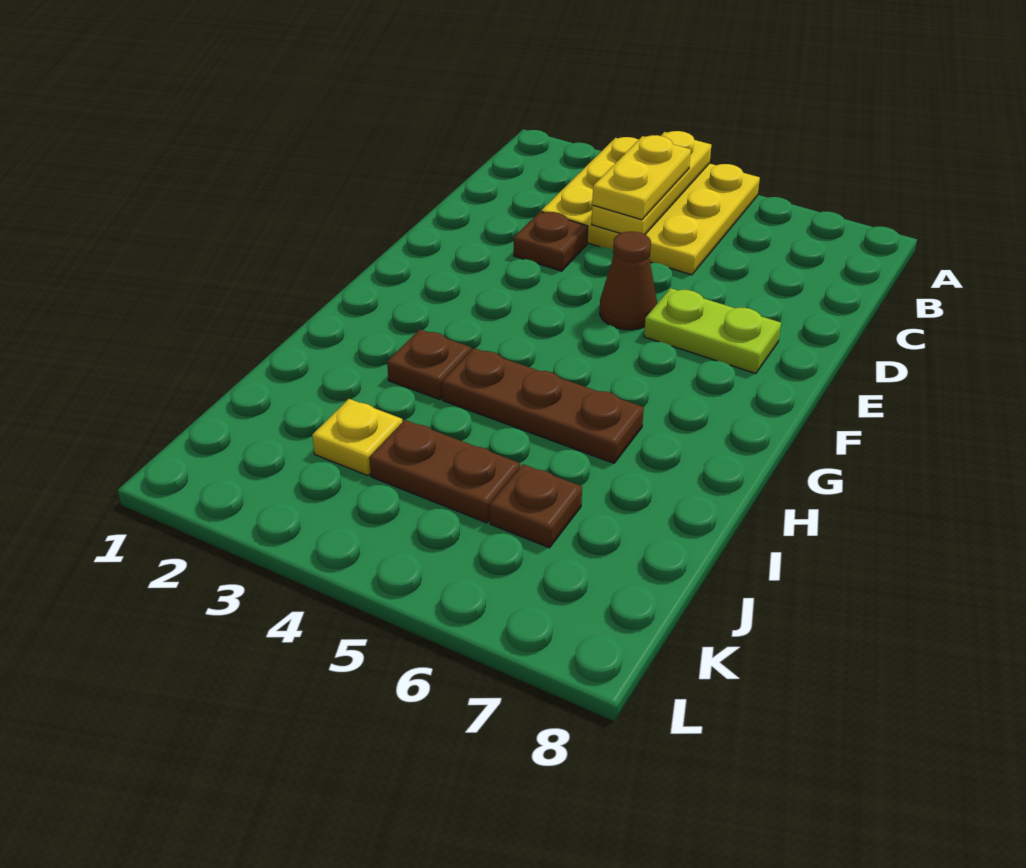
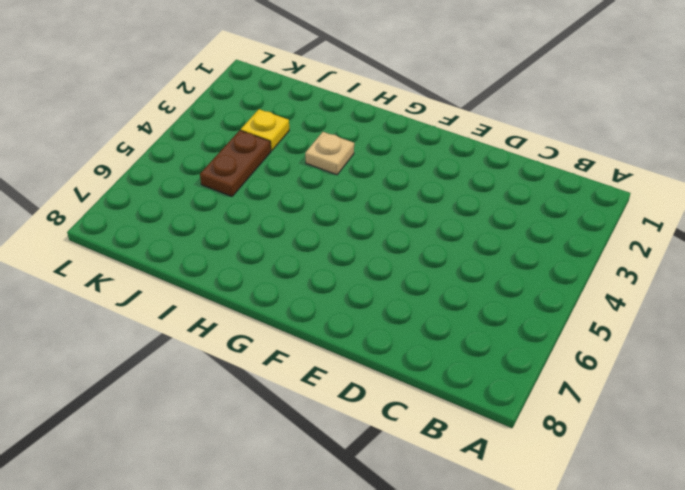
tan plate H3 level 1 -> brown plate H3 level 1
none -> yellow plate A3:C5 level 1
none -> brown plate D3 level 1

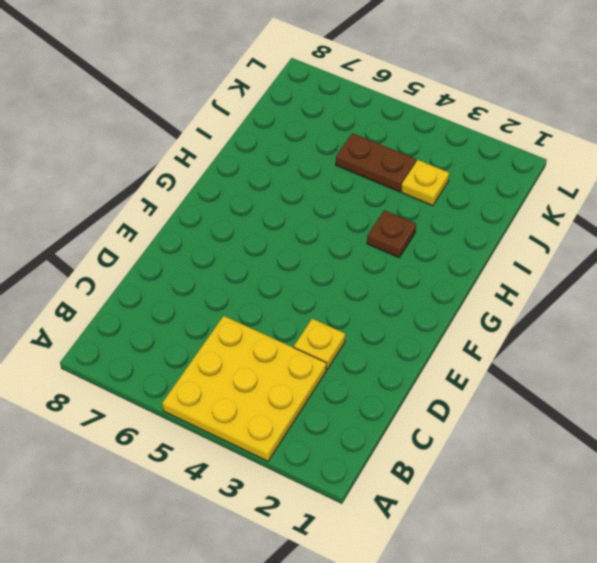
yellow plate D3 level 1 -> brown plate D3 level 1
none -> brown cone E5 level 1
none -> lime plate E6:E7 level 1

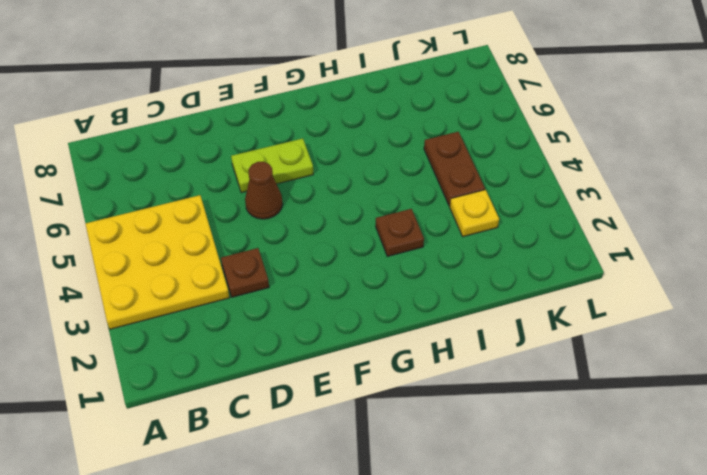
lime plate E6:F6 level 1 -> lime plate E6:E7 level 1
none -> brown plate H4:H6 level 1
none -> brown plate J6 level 1

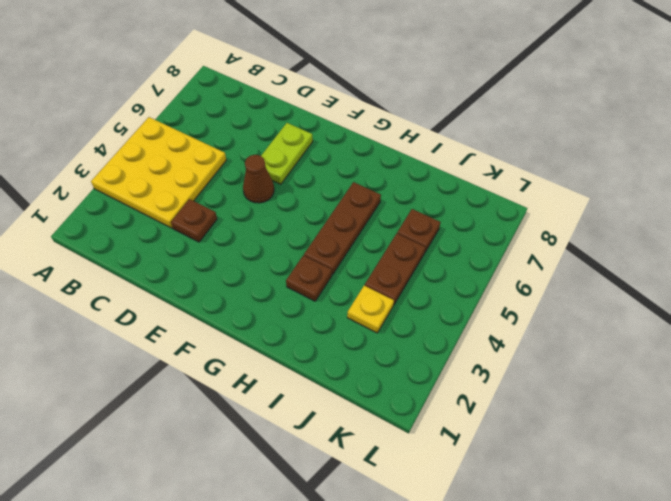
none -> yellow plate A4:C4 level 2
none -> yellow plate B4:C4 level 3

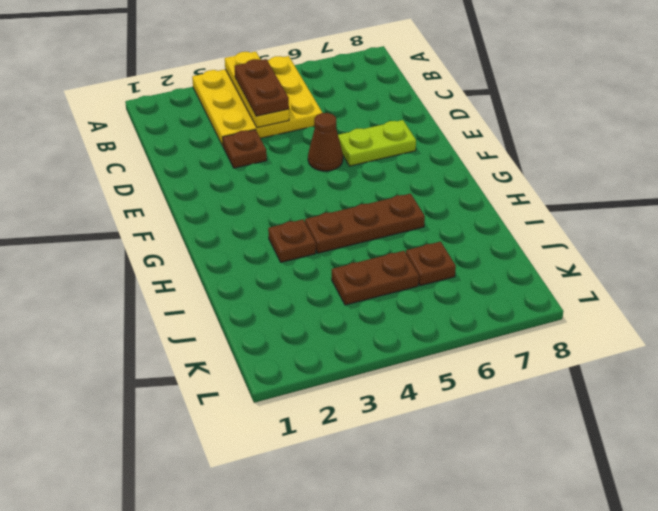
brown plate B4:C4 level 3 -> yellow plate B4:C4 level 3
none -> yellow plate J3 level 1

